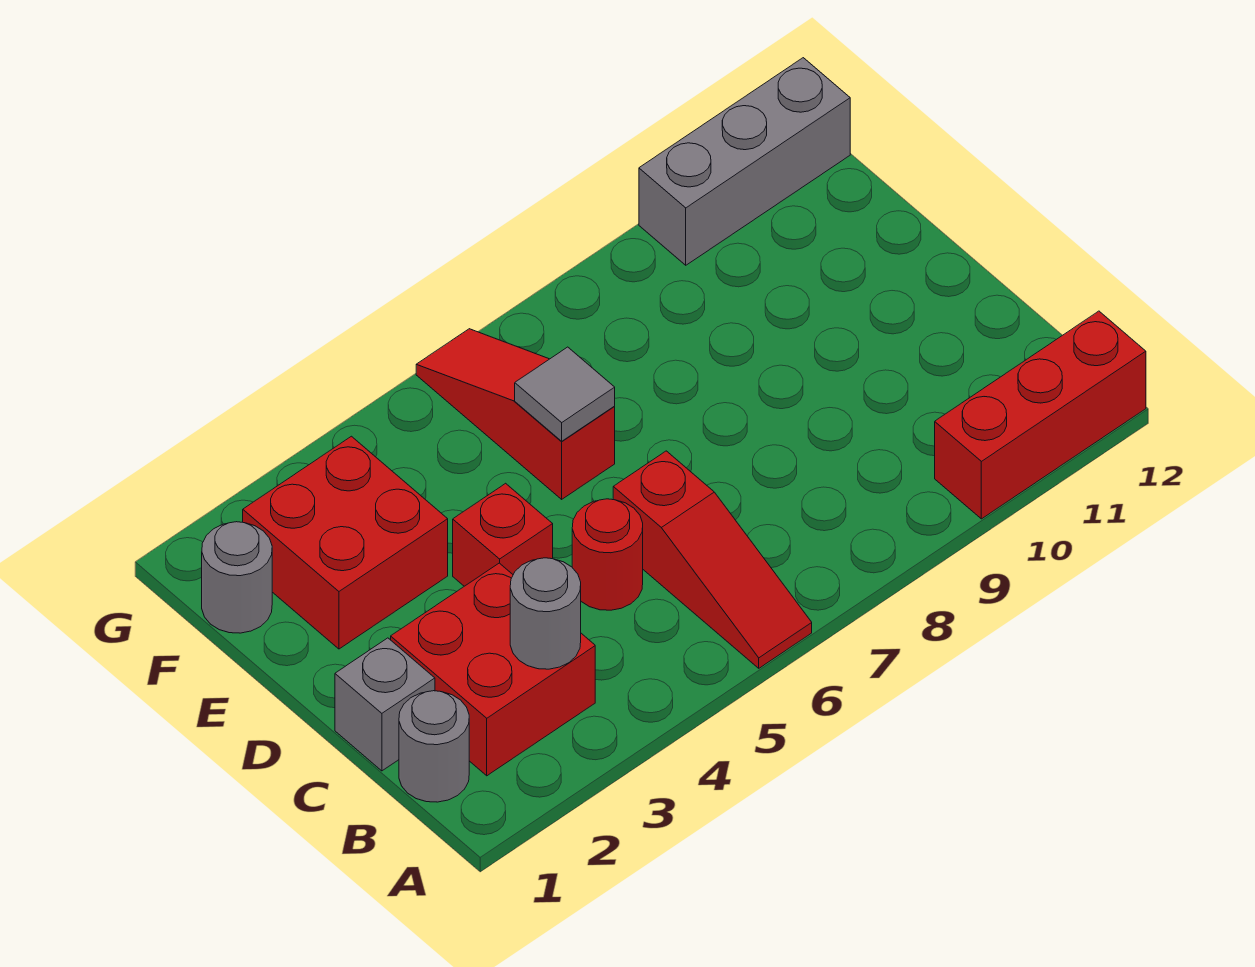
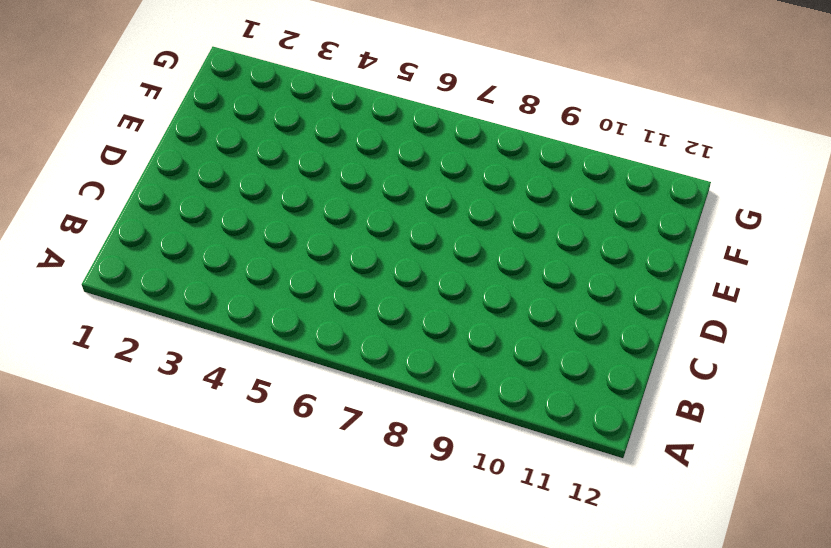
none -> red slope A6:C6 level 1 top C
none -> red brick A10:A12 level 1
none -> grey round brick B1 level 1

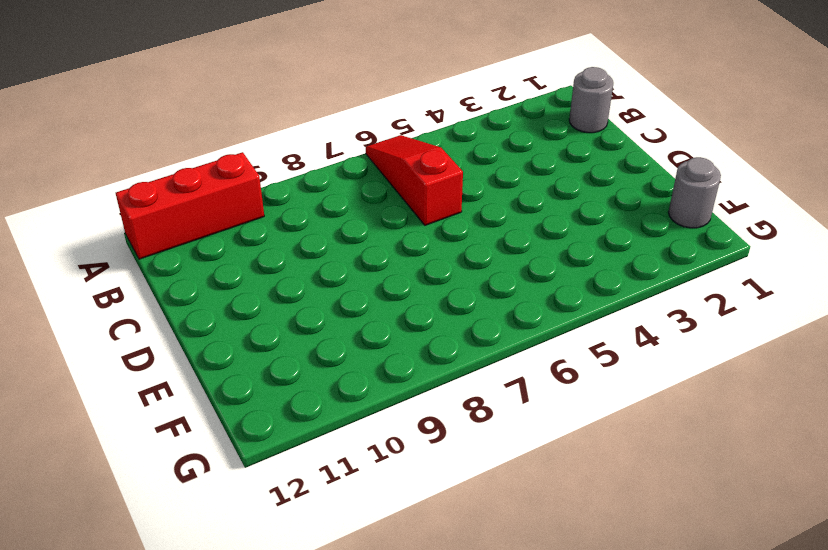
none -> red brick B2:C3 level 1
none -> grey brick C1 level 1
none -> red round brick C5 level 1

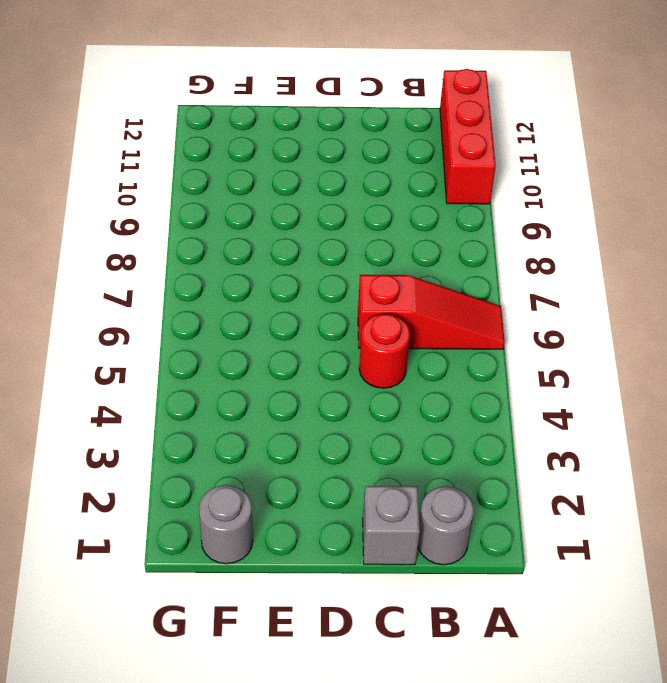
none -> red brick B2:C3 level 1
none -> red brick D4 level 1
none -> red brick E2:F3 level 1

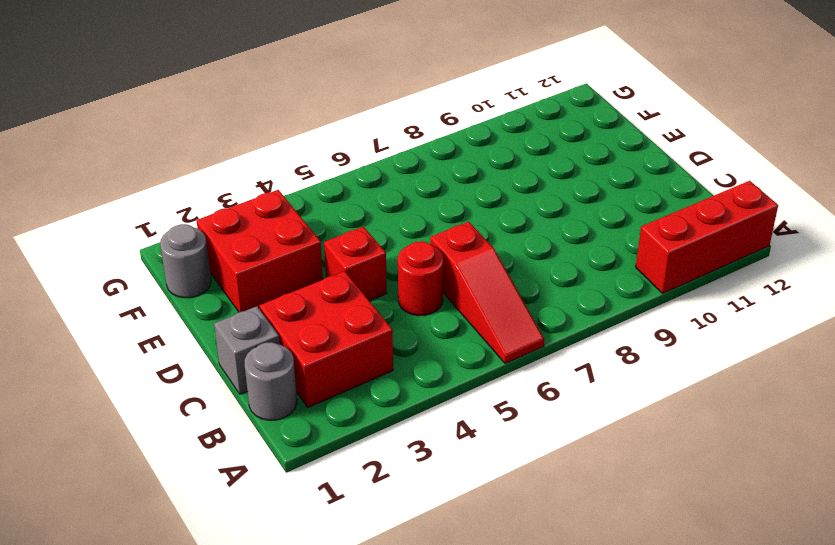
none -> red slope E6:G6 level 1 top E
none -> grey brick G10:G12 level 1
none -> grey round brick B3 level 2

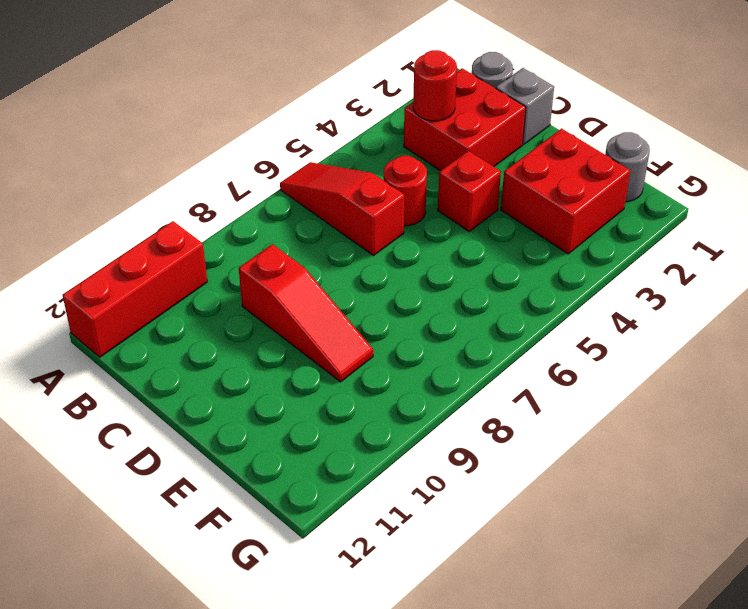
red round brick B3 level 2 -> grey round brick B3 level 2
red slope C9:E9 level 1 top C -> red slope E6:G6 level 1 top E
none -> grey brick G10:G12 level 1
none -> grey tile E6 level 2

